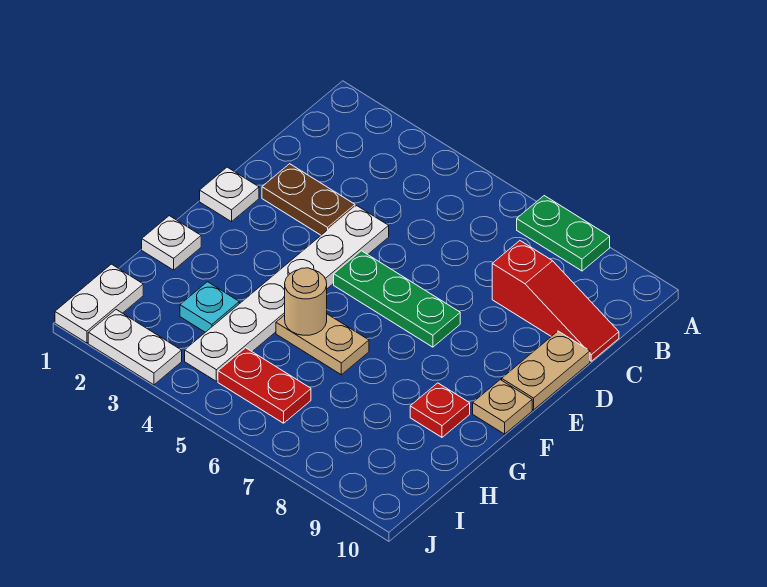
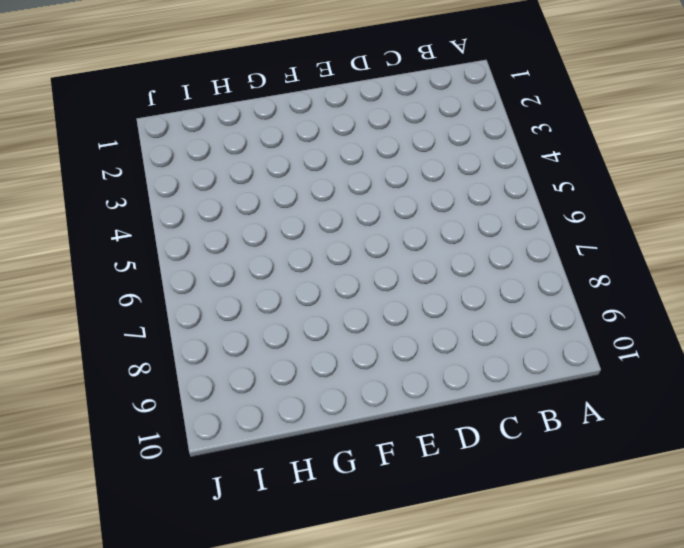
none -> green plate A7:A8 level 1
none -> red slope C8:C10 level 1 top 8
none -> brown plate D2:D3 level 1

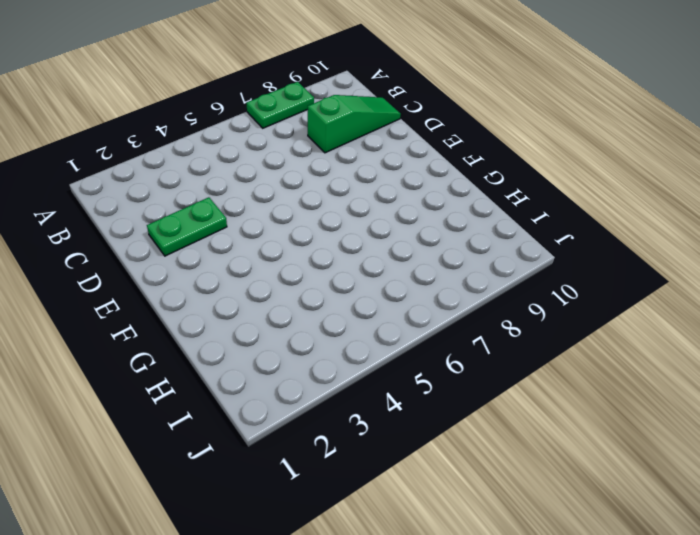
green slope C8:C10 level 1 top 8 -> red slope C8:C10 level 1 top 8
green plate D2:D3 level 1 -> brown plate D2:D3 level 1
none -> white plate D4:I4 level 1
none -> tan plate D10:E10 level 1
none -> white plate E1 level 1

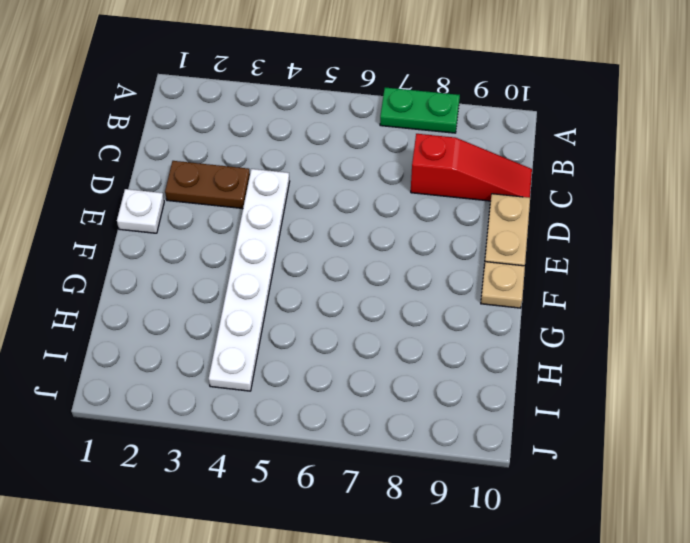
none -> green plate E5:E7 level 1
none -> white plate G1 level 1
none -> tan plate G5:G6 level 1

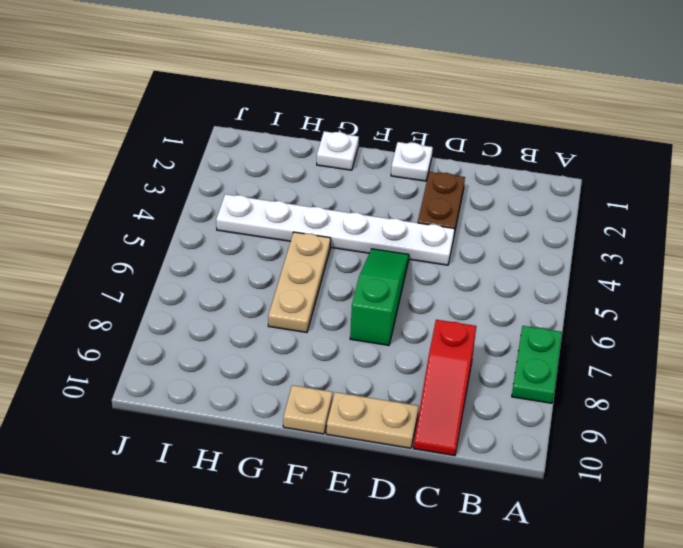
green slope E5:E7 level 1 top 7 -> green plate E5:E7 level 1
tan plate G5:G7 level 1 -> tan plate G5:G6 level 1
none -> red plate G9 level 1
none -> cyan plate H3 level 1
none -> white plate I1:J1 level 1

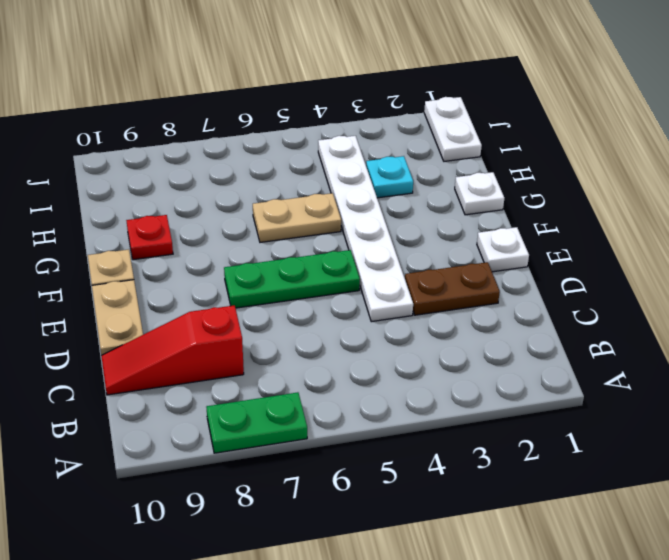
none -> red plate I5:I6 level 1
none -> white plate J2:J3 level 1
none -> tan round brick G5 level 2

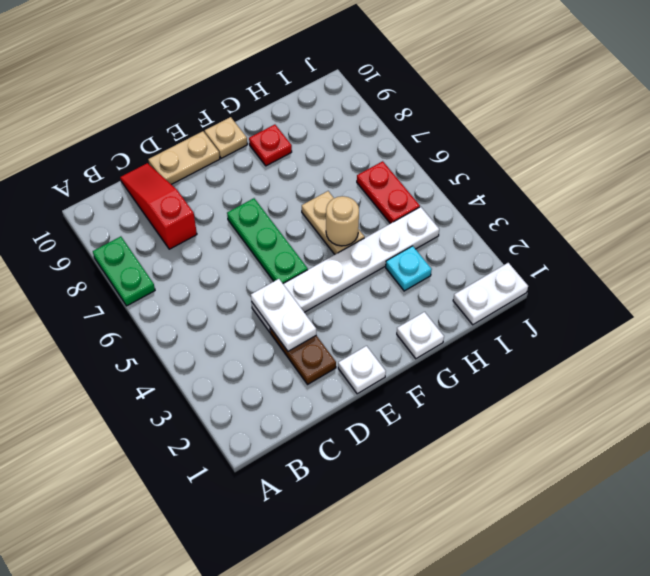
white plate D3:D4 level 2 -> white plate J2:J3 level 1

